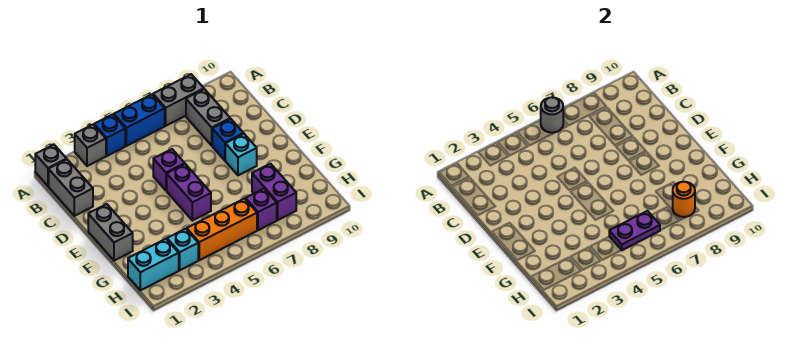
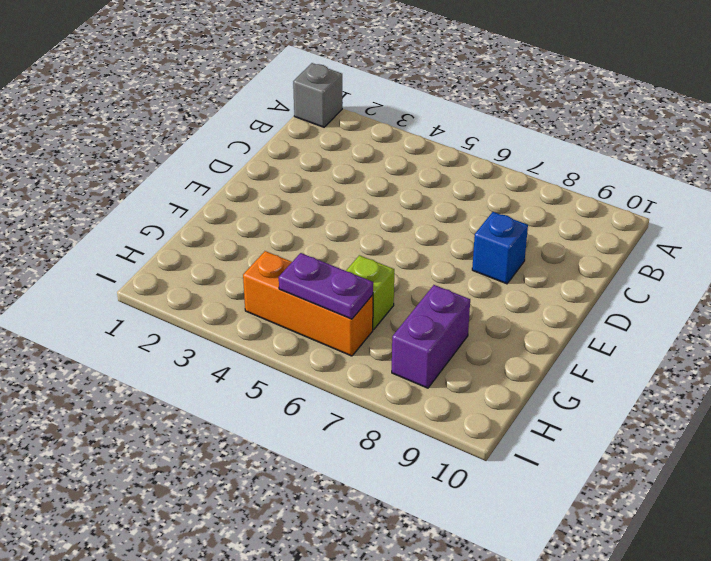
lime brick G6 level 1 -> none
none -> grey brick A3 level 1
none -> blue brick A4 level 1
none -> blue brick A5:A6 level 1

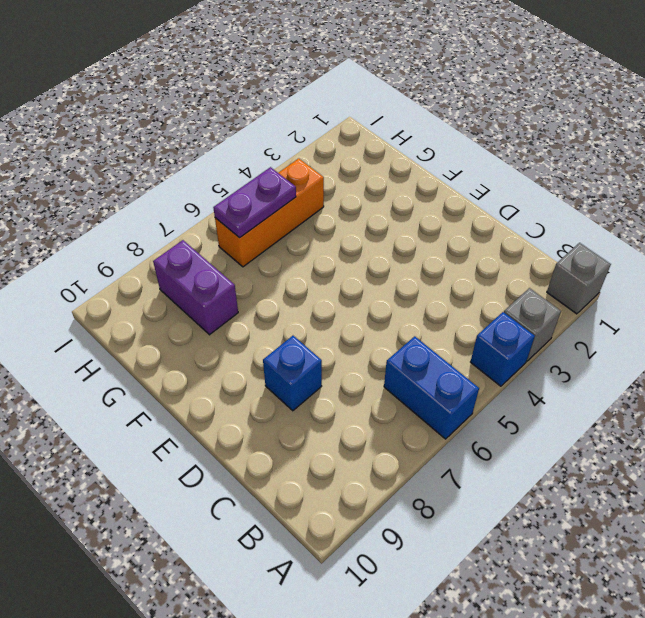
blue brick A6:B6 level 1 -> blue brick A5:A6 level 1
none -> grey brick A7:A8 level 1
none -> grey brick B1:C1 level 1
none -> grey brick B8:C8 level 1

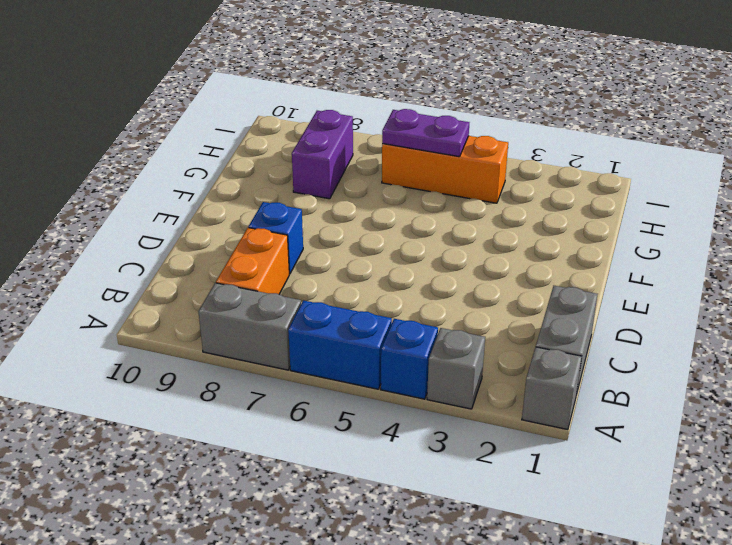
orange brick B8:C8 level 1 -> grey brick B8:C8 level 1
none -> purple brick D5 level 1
none -> grey brick E1:F1 level 1
none -> purple brick E5:F5 level 1

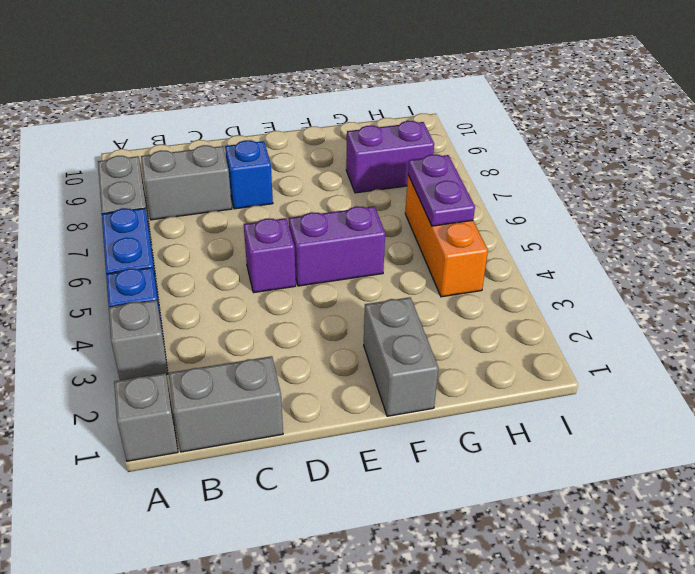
grey brick F1:F2 level 1 -> grey brick E1:F1 level 1
none -> cyan brick E8 level 1
none -> cyan brick H1:H2 level 1
none -> cyan brick H3 level 1

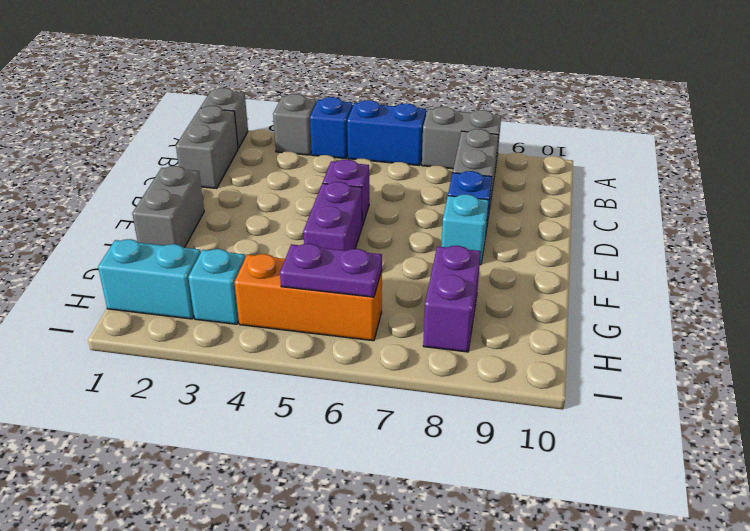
none -> purple brick H7 level 1
none -> grey round brick A6 level 2
none -> orange round brick H8 level 2

